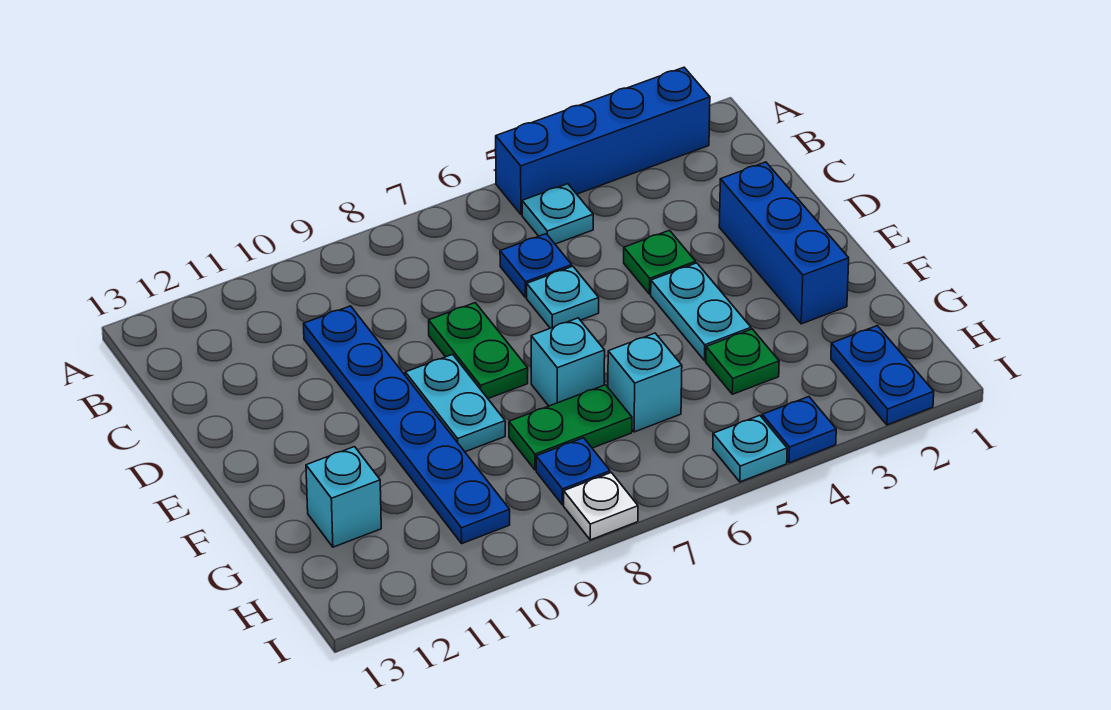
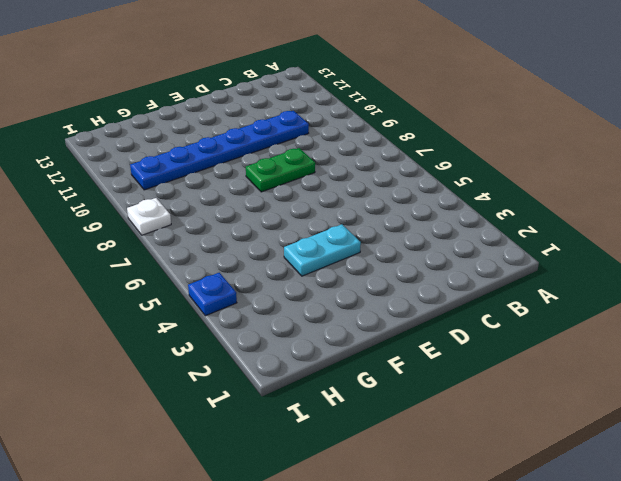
none -> blue brick A2:A5 level 1
none -> cyan plate B5 level 1
none -> blue plate C6 level 1

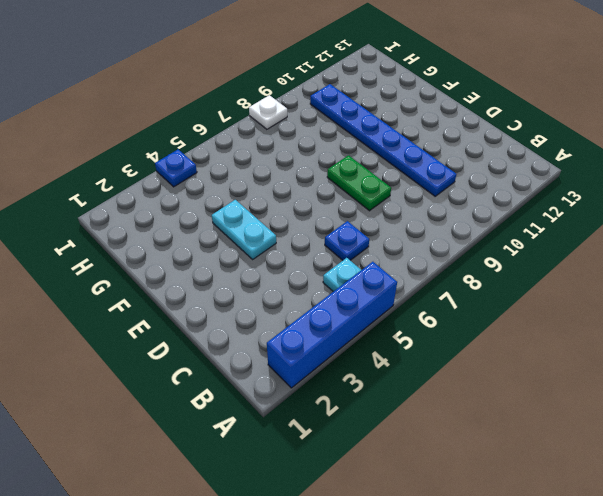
none -> blue brick D2:F2 level 1
none -> green plate D4 level 1
none -> cyan plate D6 level 1

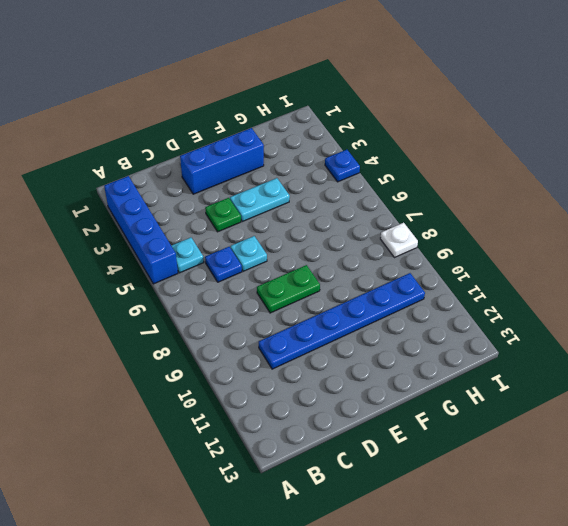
none -> cyan plate E9:F9 level 1
none -> cyan brick F7 level 1
none -> green plate G4 level 1

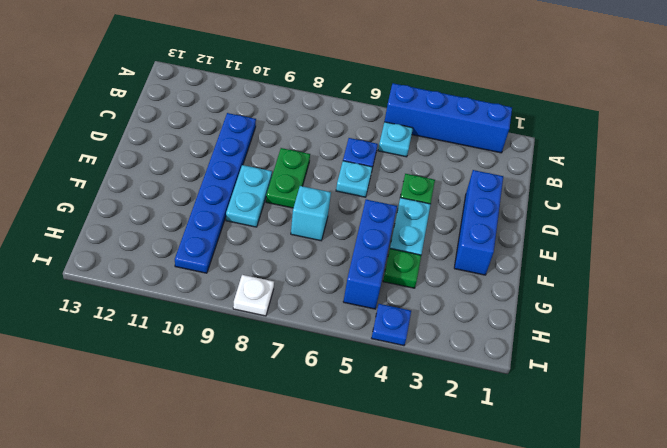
blue brick F5:H5 level 1 -> none
none -> cyan brick G6 level 1
none -> green plate G7:G8 level 1
none -> cyan brick G12 level 1

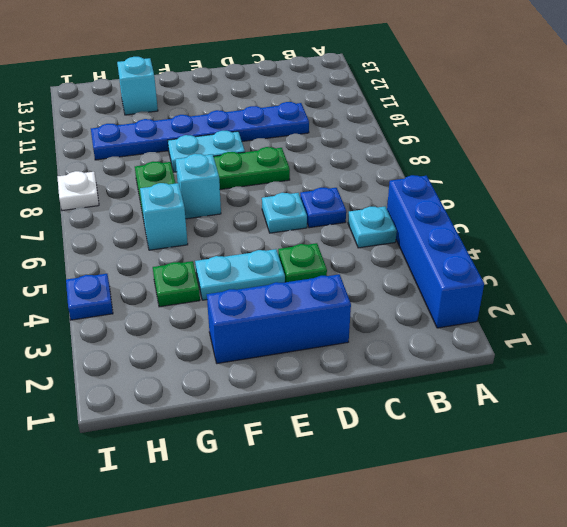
none -> blue plate H2:I2 level 1
none -> blue plate H8 level 1
none -> cyan plate I5 level 1

